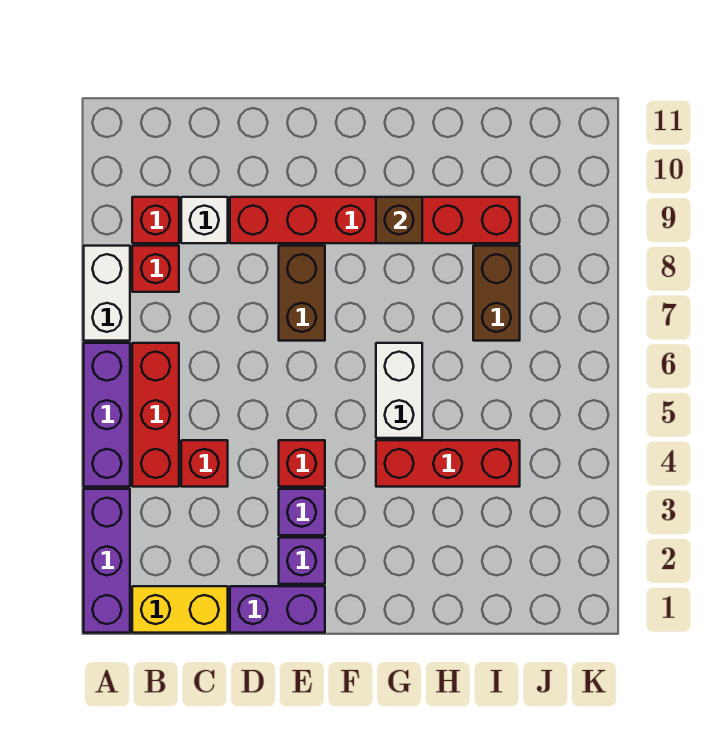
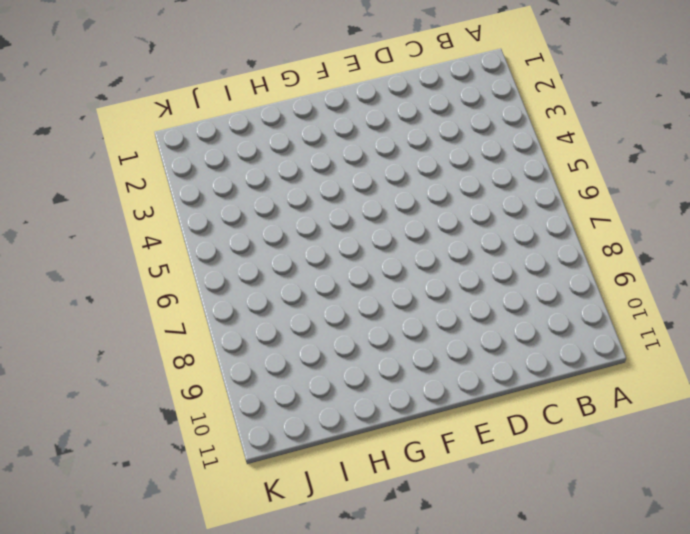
none -> purple brick A1:A3 level 1
none -> purple brick A4:A6 level 1
none -> white brick A7:A8 level 1

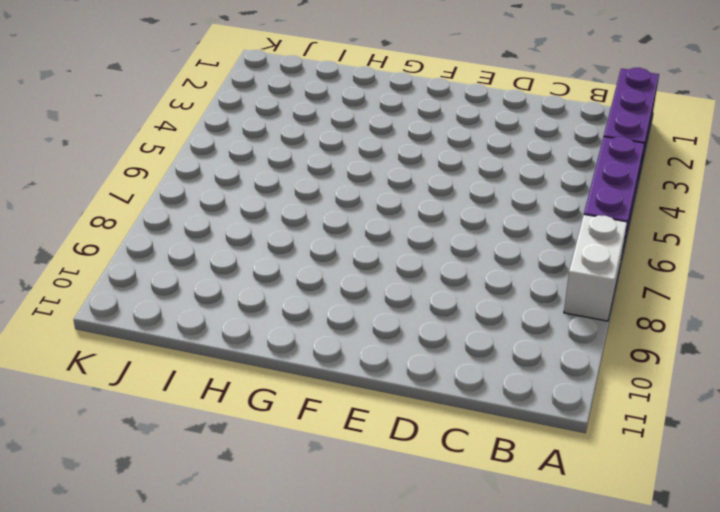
none -> yellow brick B1:C1 level 1
none -> red brick B4:B6 level 1
none -> red brick B8 level 1

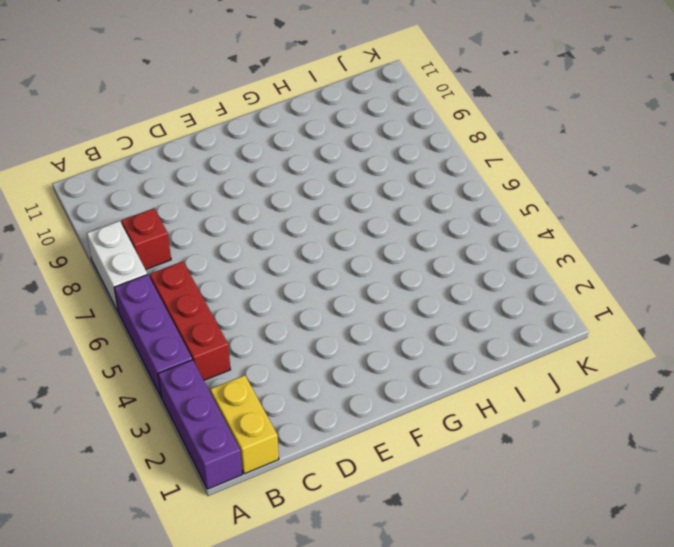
yellow brick B1:B2 level 1 -> yellow brick B1:C1 level 1
none -> red brick B9 level 1
none -> red brick C4 level 1
none -> white brick C9 level 1

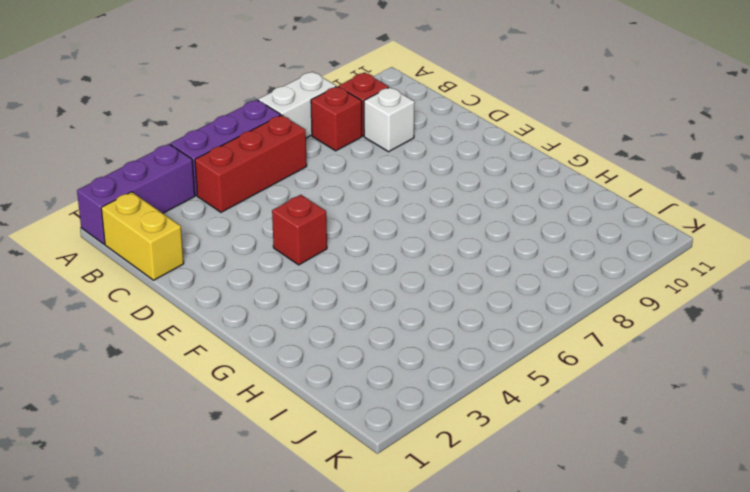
none -> red brick C4 level 1
none -> purple brick D1:E1 level 1
none -> red brick D9:I9 level 1

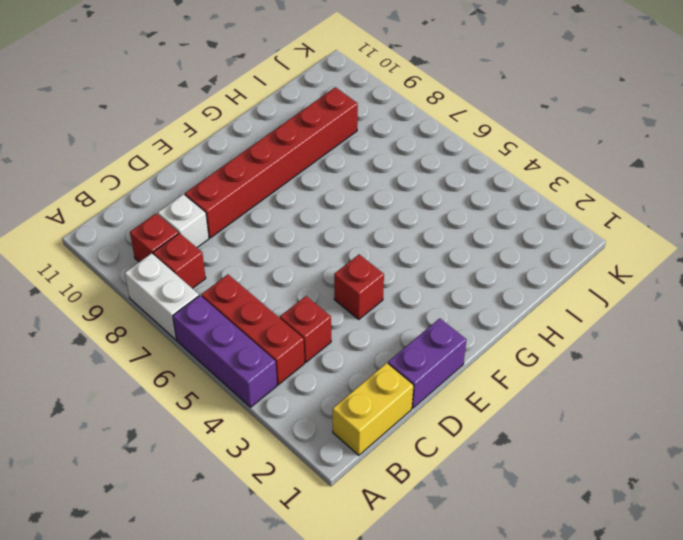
none -> purple brick A1:A3 level 1
none -> purple brick E2 level 1
none -> purple brick E3 level 1

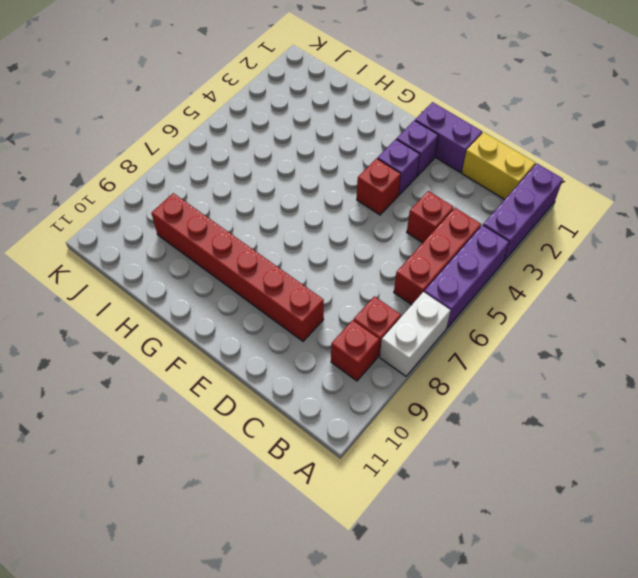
none -> white brick C9 level 1
none -> brown brick E7:E8 level 1
none -> red brick G4:I4 level 1

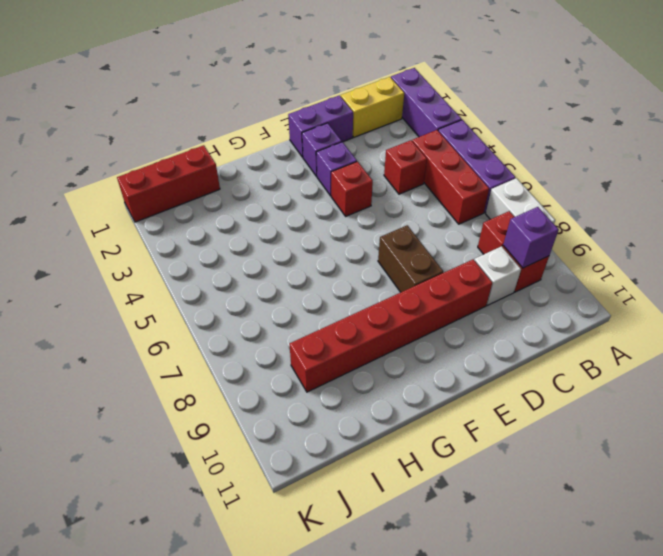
purple brick B9 level 2 -> none
red brick I1:K1 level 1 -> red brick G4:I4 level 1
none -> white brick G5:G6 level 1
none -> brown brick I7:I8 level 1
none -> brown brick G9 level 2

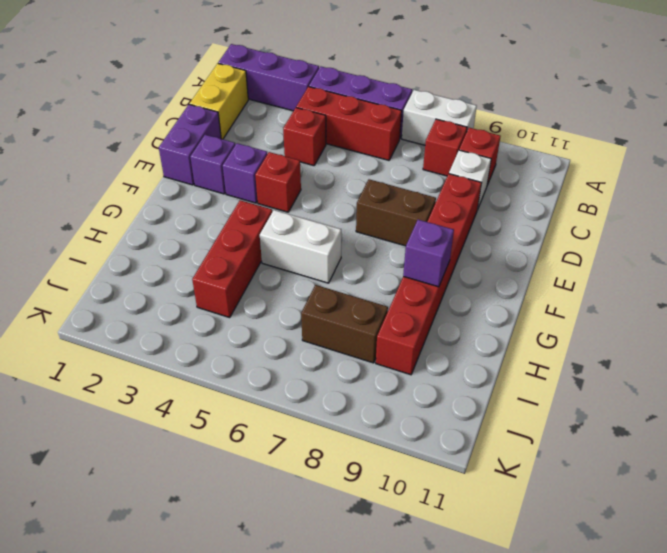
purple brick G9 level 2 -> brown brick G9 level 2

